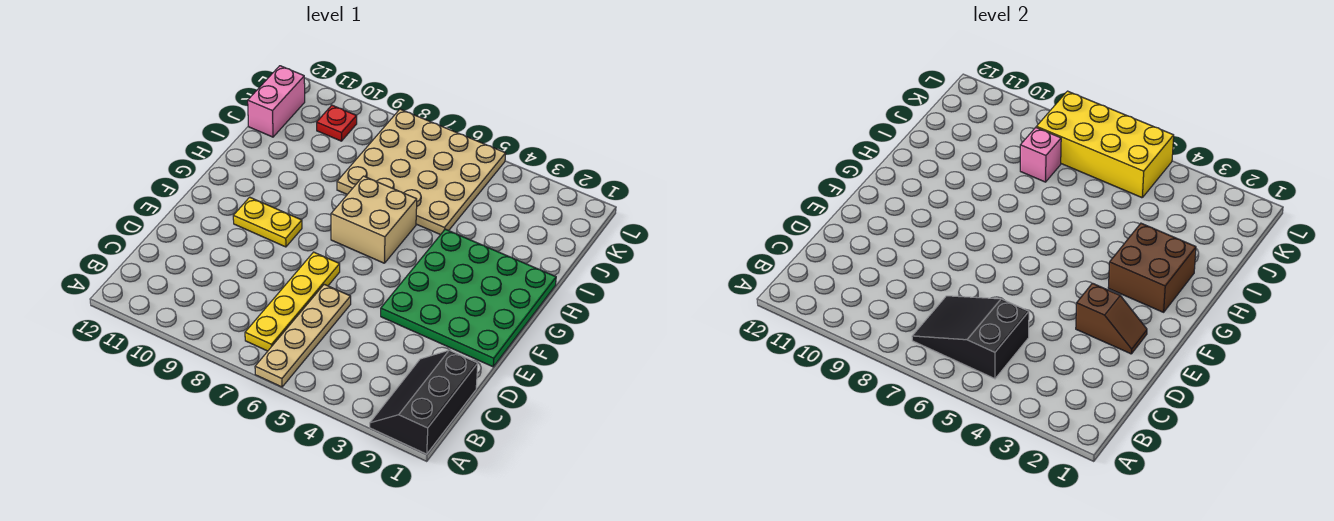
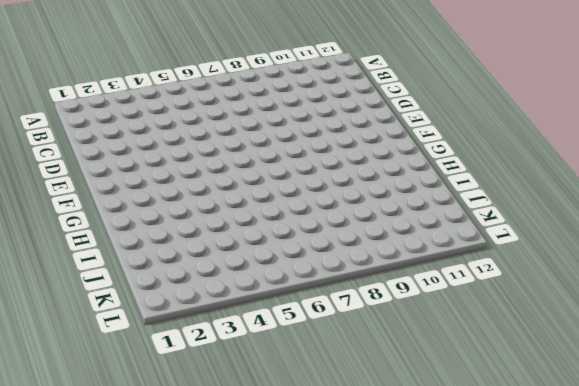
none -> black slope A1:C2 level 1 top 1
none -> tan plate A6:D6 level 1
none -> yellow plate B7:E7 level 1

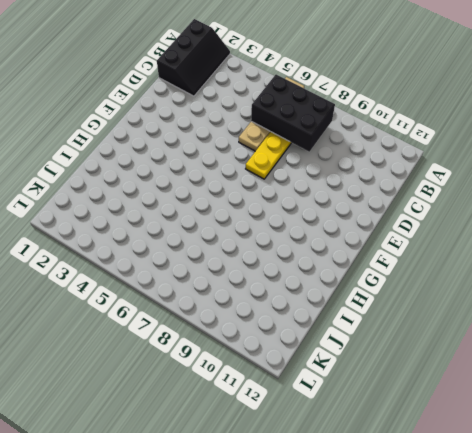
black brick B6:C8 level 2 -> black slope B5:C7 level 2 top 5
none -> green plate E1:H4 level 1
none -> yellow plate F9:F10 level 1
none -> tan brick G6:H7 level 1

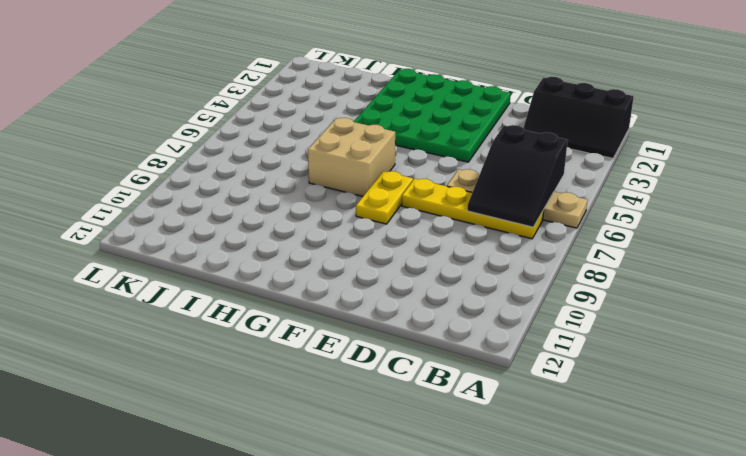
yellow plate F7:F8 level 1 -> yellow plate F9:F10 level 1
none -> tan plate I5:L8 level 1
none -> pink brick J12:K12 level 1
none -> red plate K10 level 1

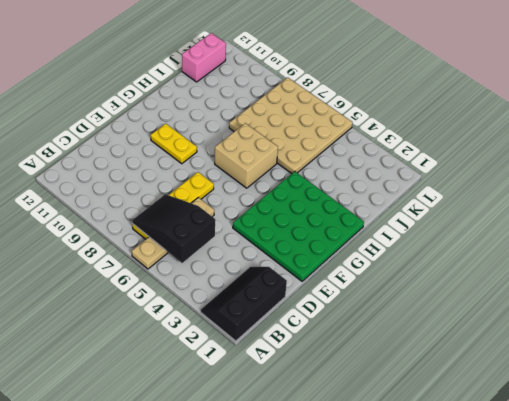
none -> red plate K10 level 1
none -> brown slope E2:E3 level 2 top 3
none -> brown brick G2:H3 level 2

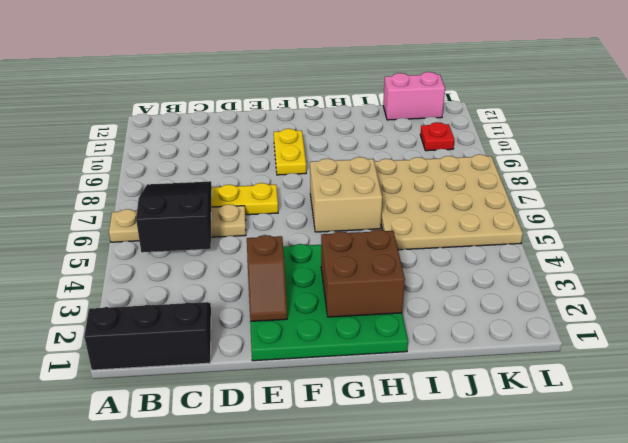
none -> pink brick J8 level 2
none -> yellow brick K5:L8 level 2

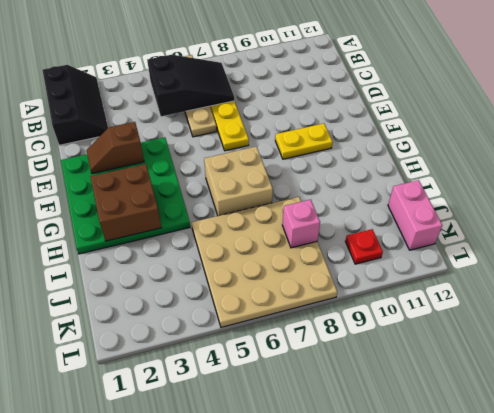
none -> yellow brick K5:L8 level 2

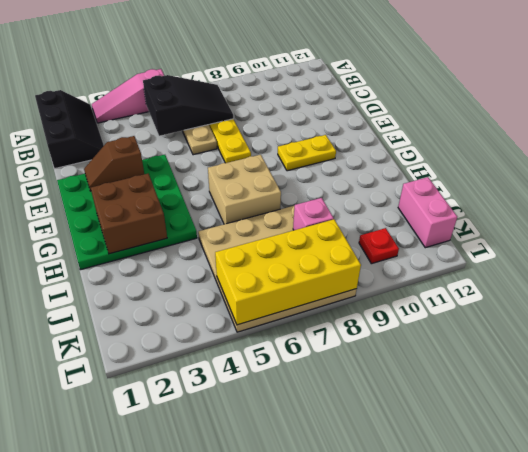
pink slope A3:A5 level 1 top 5 -> none

